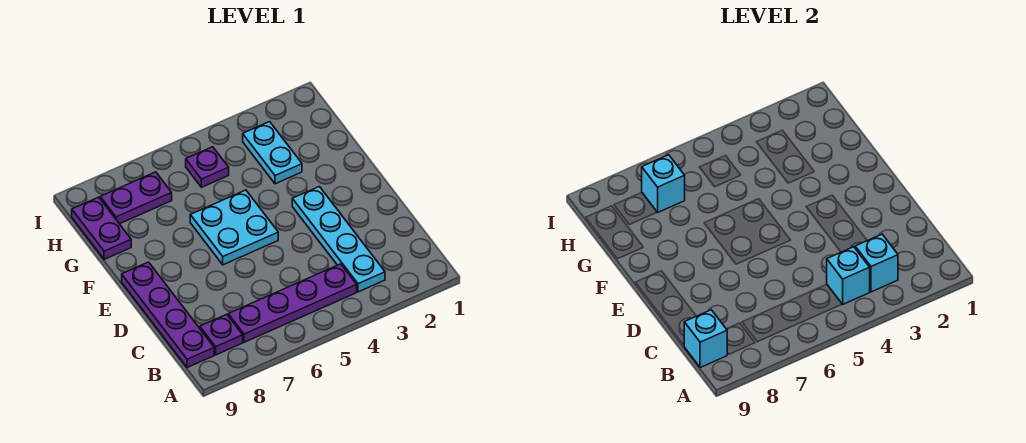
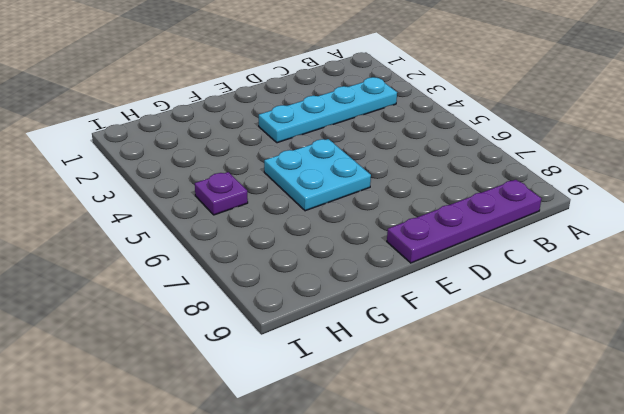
none -> purple plate B4:B7 level 1
none -> purple plate B8 level 1
none -> cyan plate G3:H3 level 1

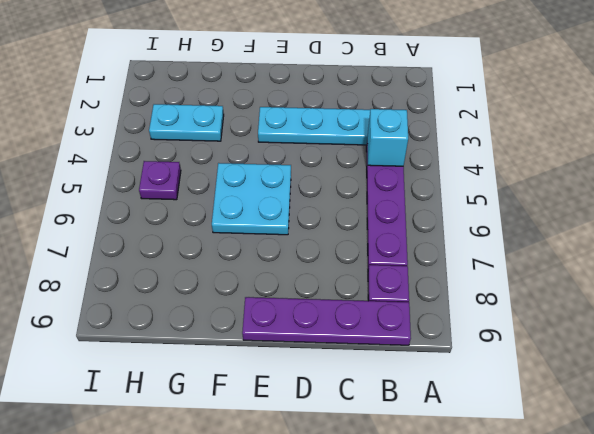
none -> purple plate G9:H9 level 1
none -> purple plate H7:H8 level 1
none -> cyan brick B3 level 2

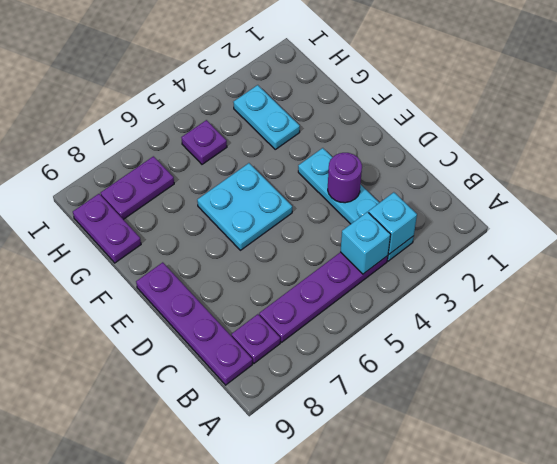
purple round brick D3 level 2 -> none
none -> cyan brick B9 level 2
none -> cyan brick H7 level 2

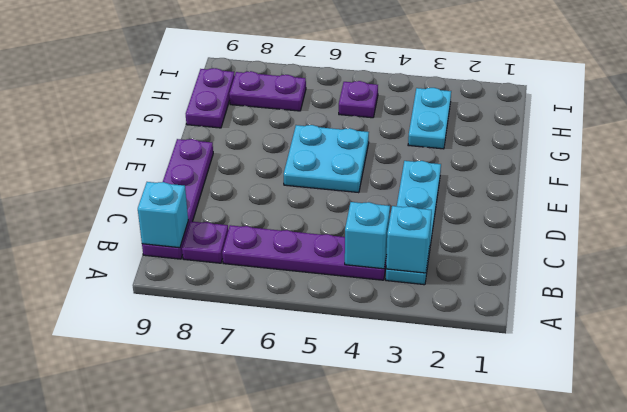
none -> cyan brick H7 level 2

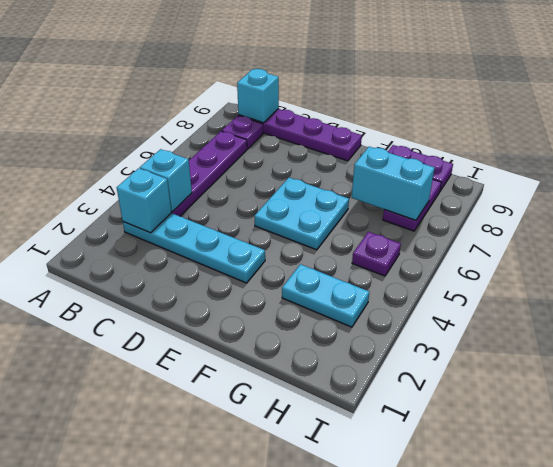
cyan brick G7:H7 level 2 -> cyan brick H7 level 2

